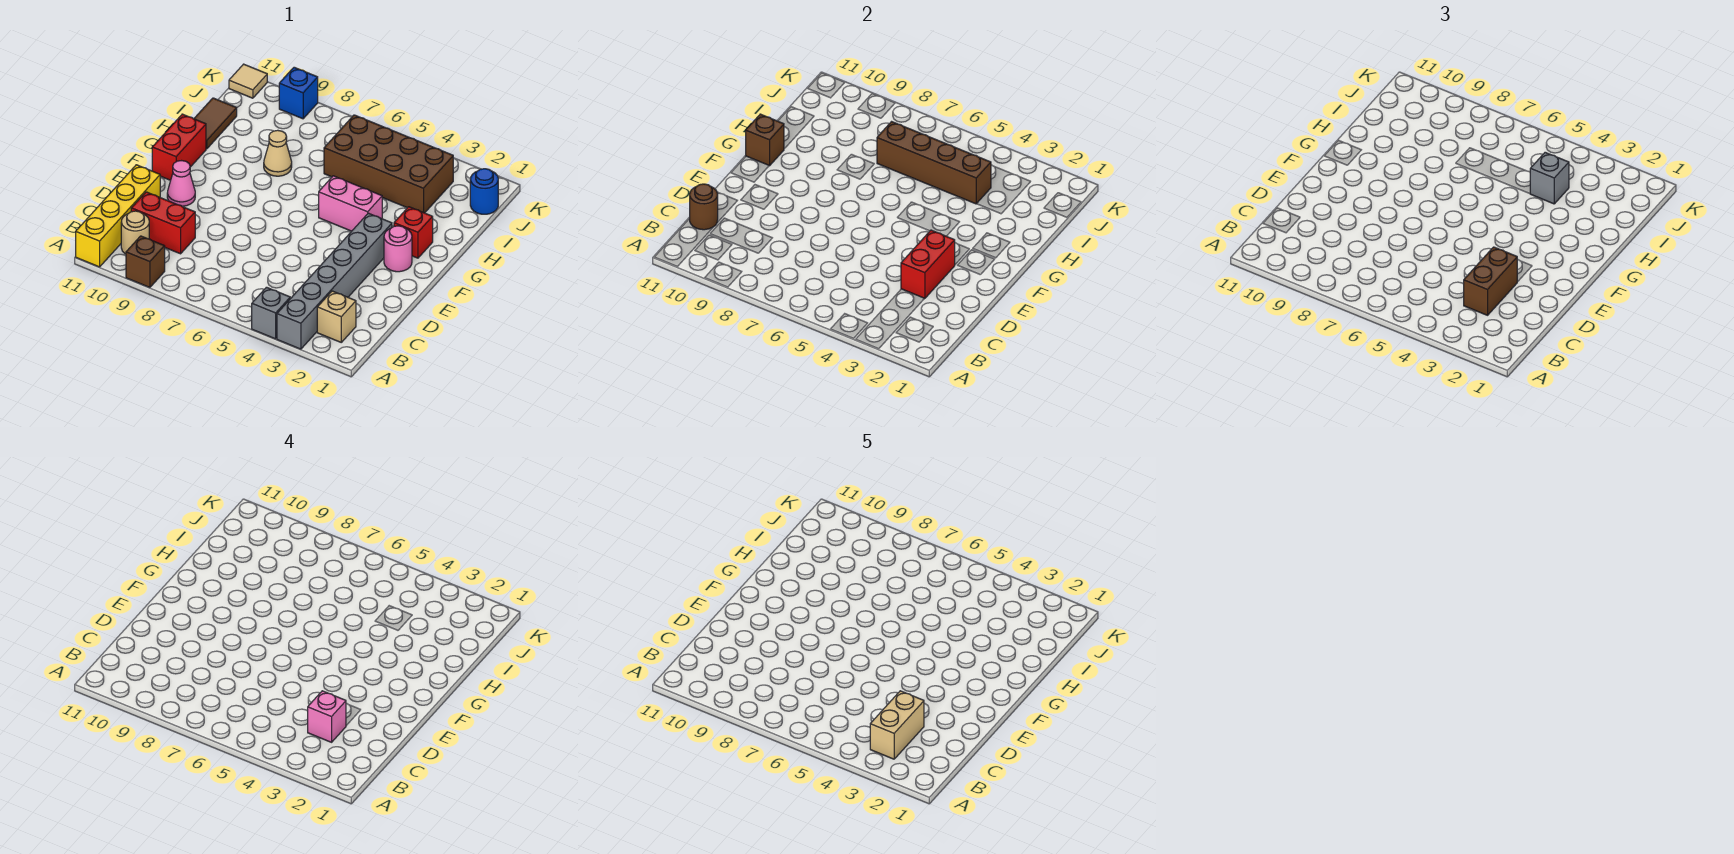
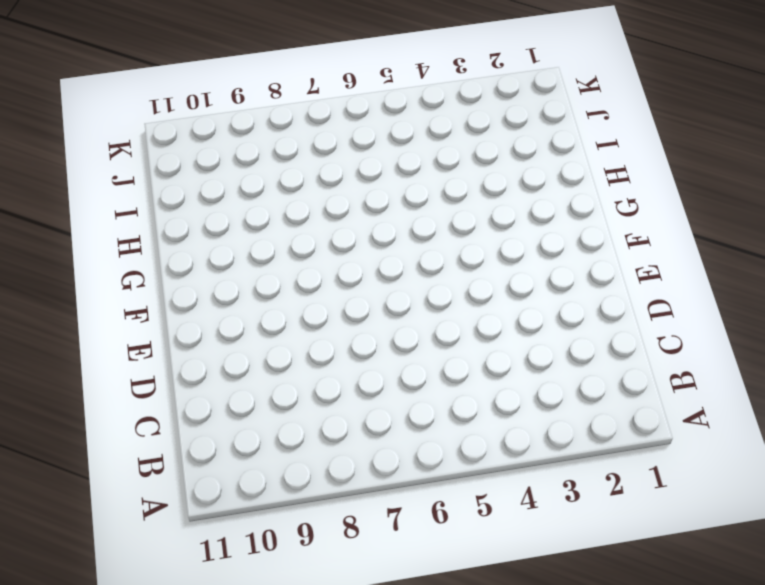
none -> grey brick A3:F3 level 1
none -> grey brick A4 level 1
none -> brown brick A9 level 1

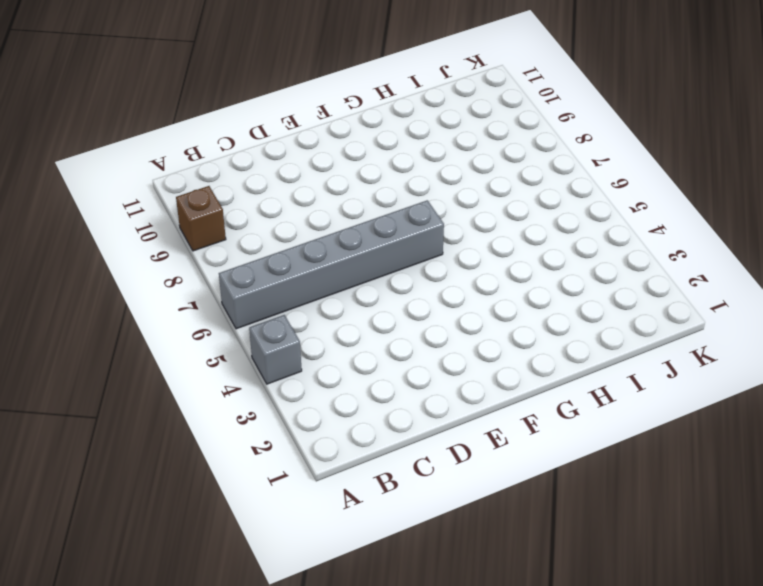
grey brick A6:F6 level 1 -> grey brick A3:F3 level 1
none -> yellow brick A11:D11 level 1
none -> tan brick B2 level 1
none -> tan round brick B10 level 1

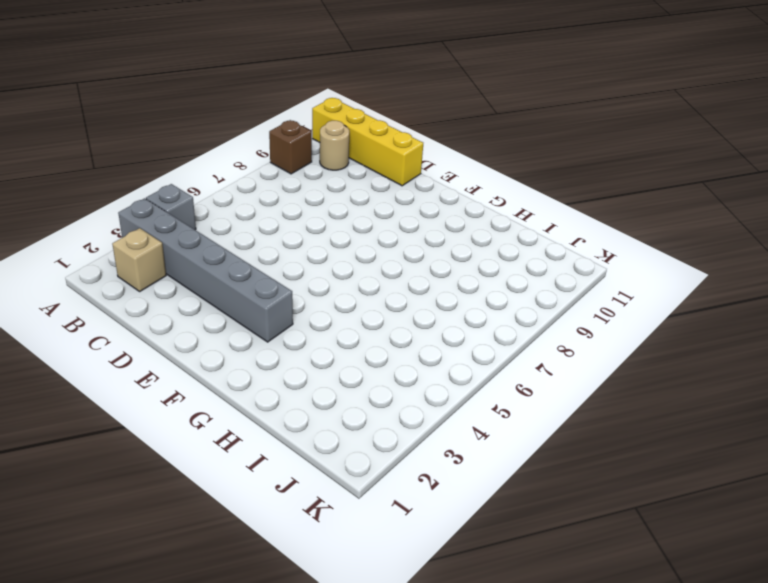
none -> red brick C9:C10 level 1
none -> pink cone E10 level 1
none -> pink round brick F2 level 1

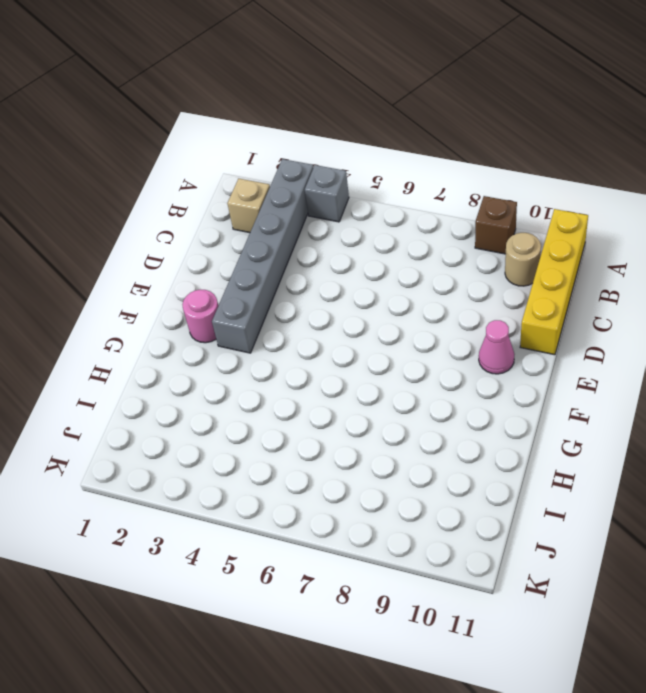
none -> red brick C9:C10 level 1
none -> red brick F11:G11 level 1
none -> red brick G2 level 1

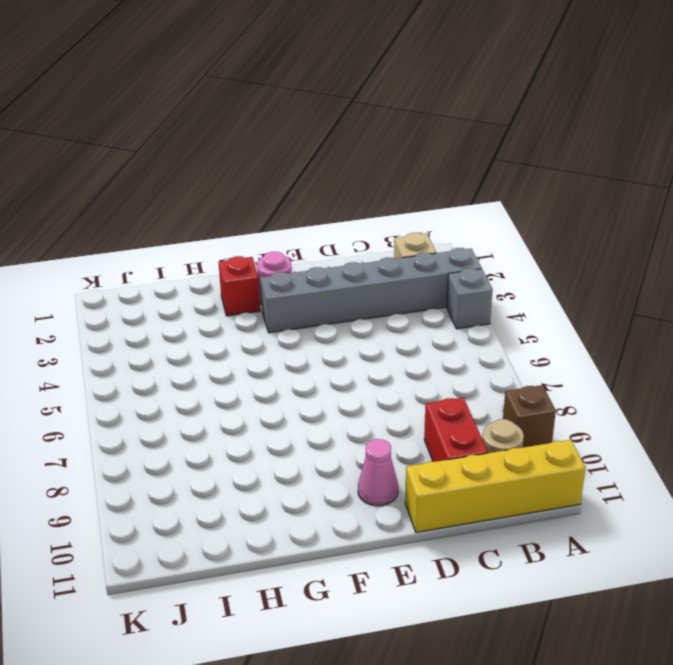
none -> red brick F11:G11 level 1
none -> pink brick G4:G5 level 1
none -> tan cone H8 level 1

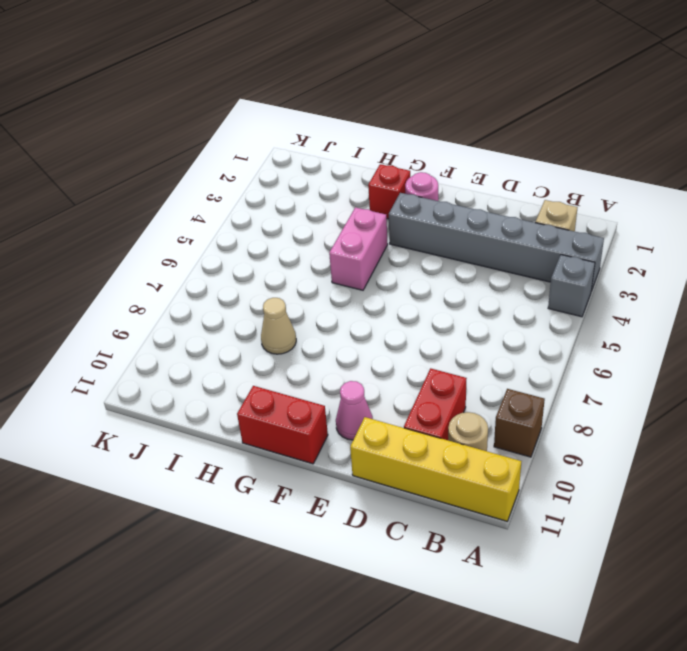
none -> brown tile H11:I11 level 1
none -> brown brick I3:J6 level 1
none -> blue round brick J1 level 1

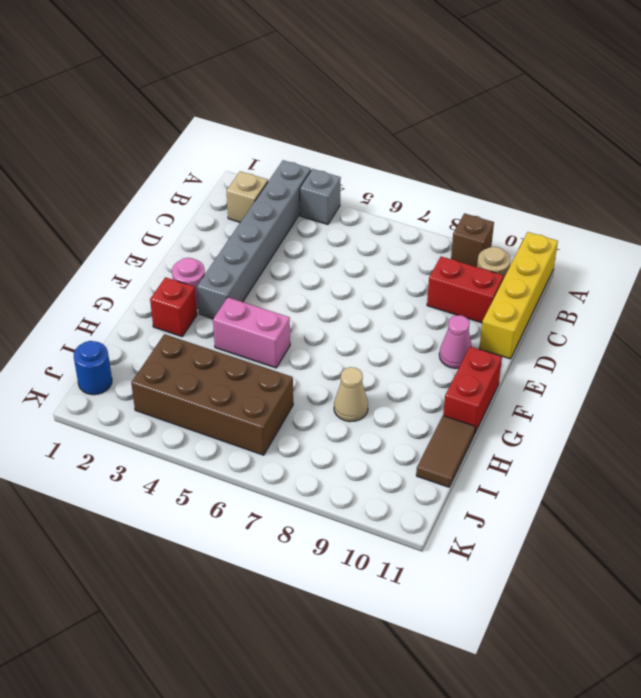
none -> blue brick K9 level 1
none -> tan tile K11 level 1
none -> brown round brick C11 level 2

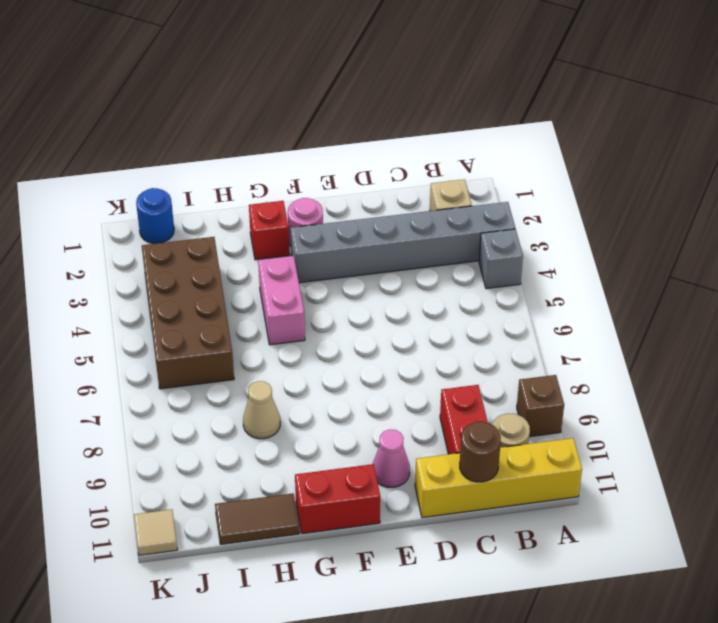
none -> blue brick K9 level 1
none -> red brick D3:E3 level 2
none -> brown brick G11 level 2

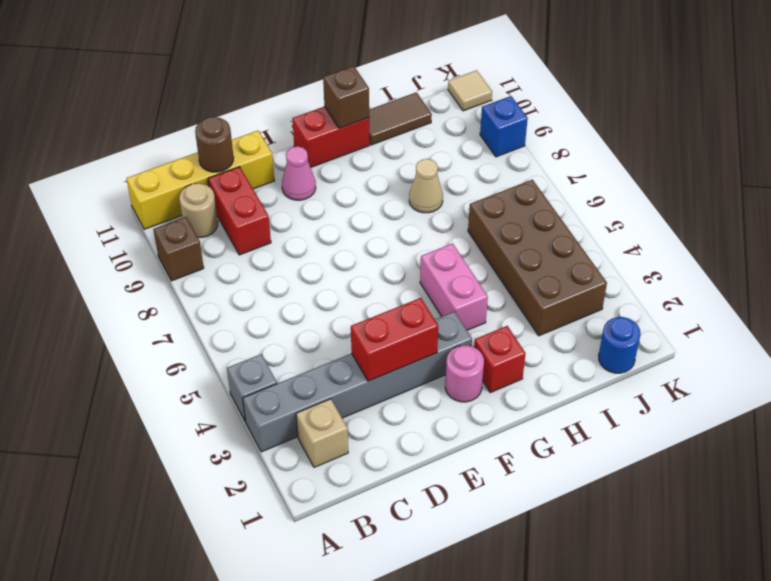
none -> brown brick I4:I7 level 2
none -> brown brick C3:D3 level 3
none -> grey brick I4 level 3

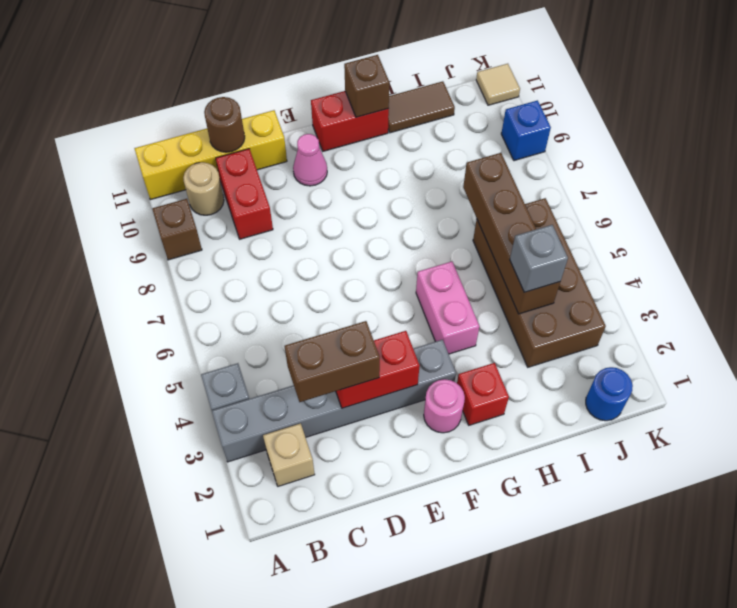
none -> tan cone H8 level 1
none -> pink brick C3 level 4
none -> tan brick B3:C3 level 5

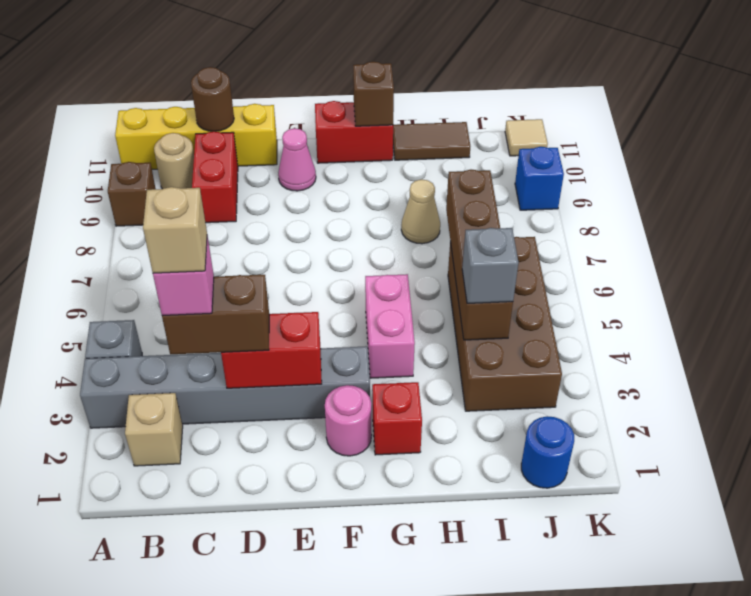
tan brick C3 level 5 -> tan brick B3:C3 level 5

